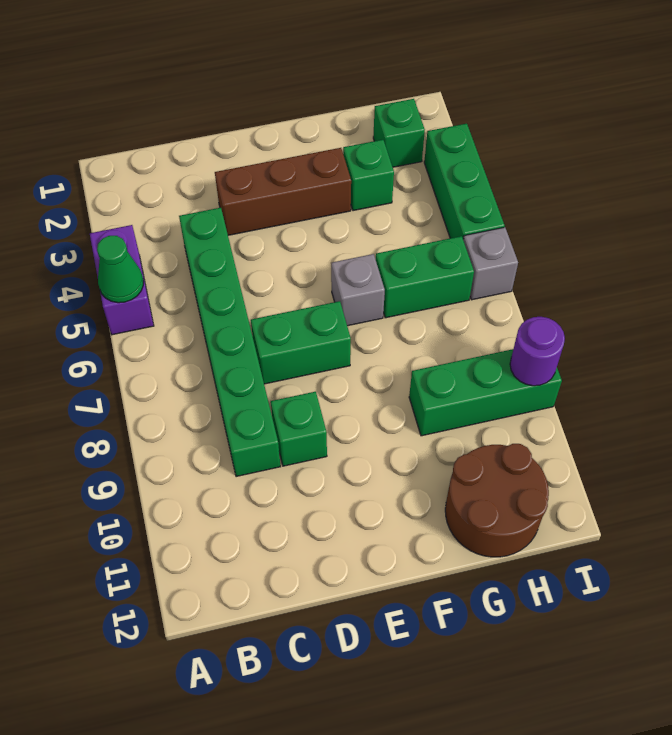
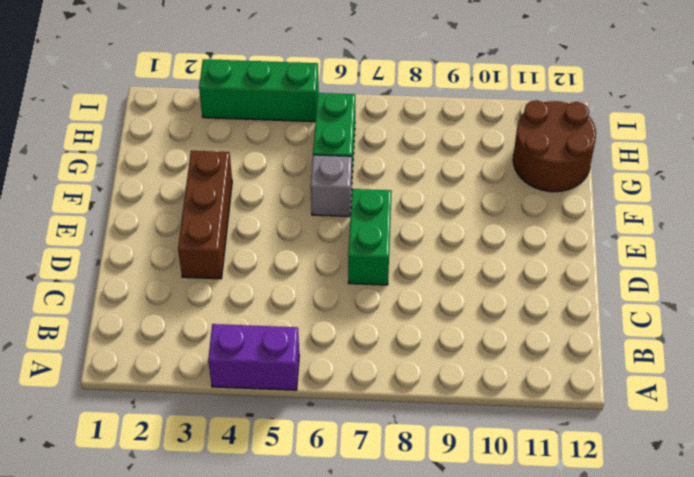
none -> green brick C4:C9 level 1
none -> green brick D9 level 1
none -> green brick G3 level 1

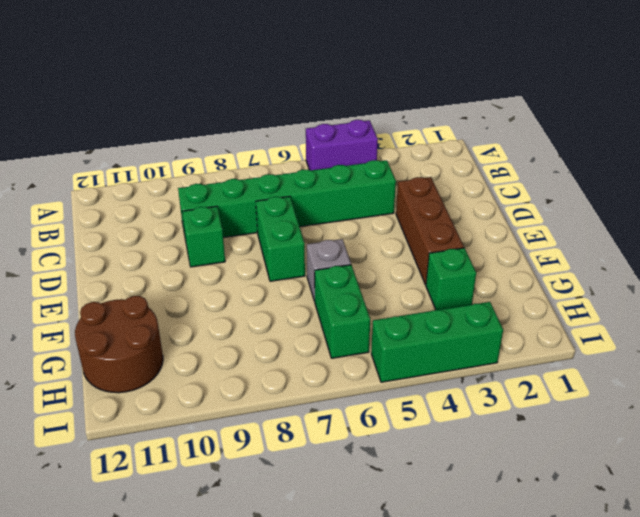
none -> green brick G9:I9 level 1
none -> green brick H2 level 1
none -> grey brick I6 level 1

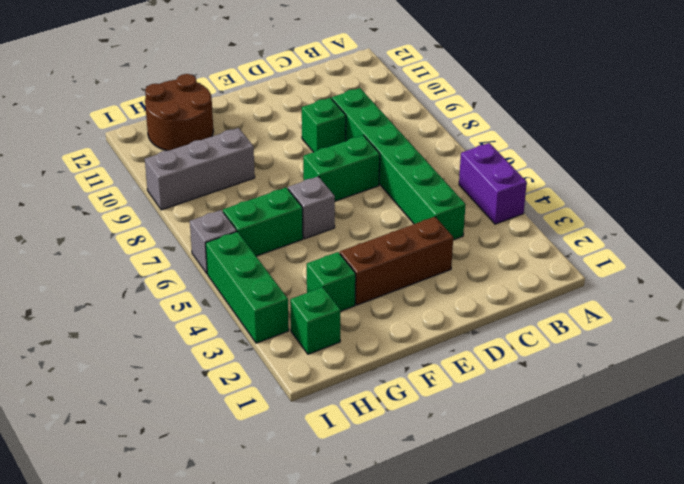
grey brick G9:I9 level 1 -> green brick G9:I9 level 1
none -> green cone A5 level 2
none -> purple round brick I9 level 2

